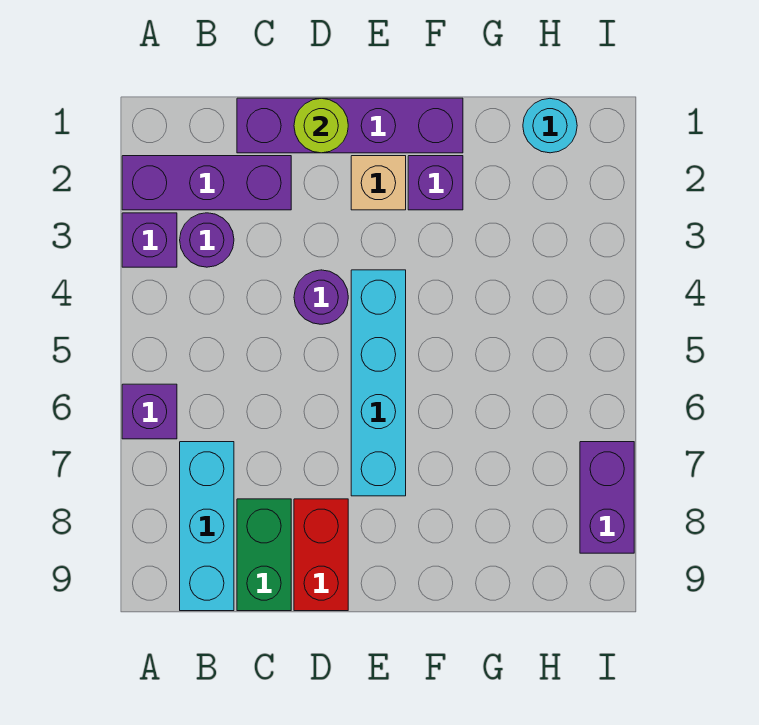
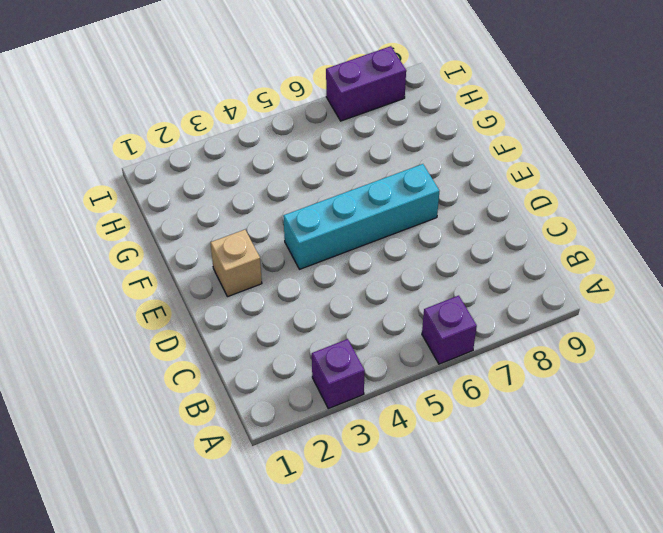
none -> purple brick A2:C2 level 1
none -> purple round brick B3 level 1
none -> cyan brick B7:B9 level 1

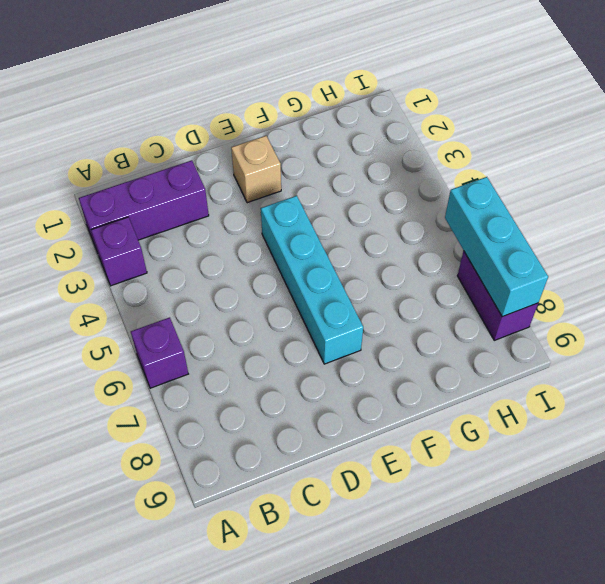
cyan brick I6:I8 level 2 -> cyan brick B7:B9 level 1
none -> purple round brick B3 level 1
none -> purple brick C1:F1 level 1
none -> green brick C8:C9 level 1

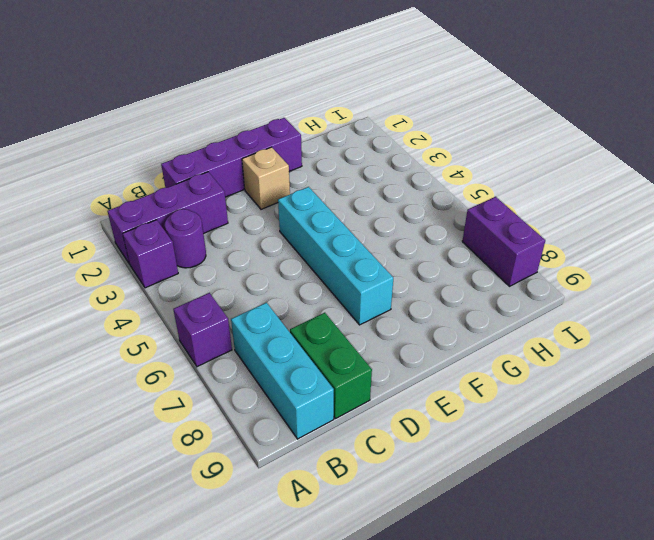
none -> purple round brick D4 level 1
none -> red brick D8:D9 level 1
none -> purple brick F2 level 1

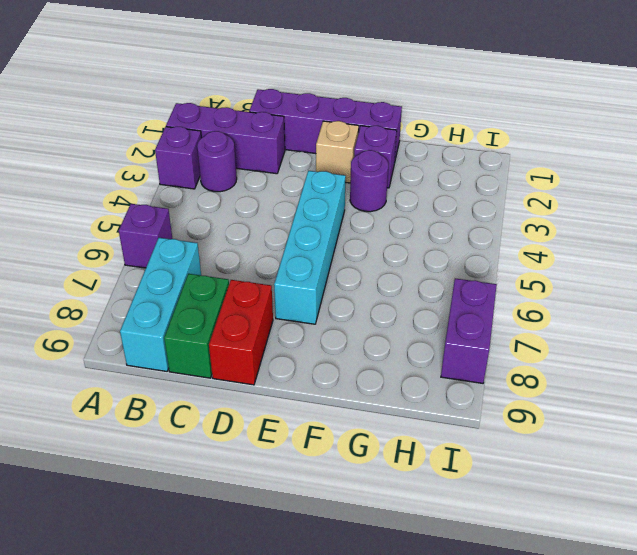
purple round brick F3 level 1 -> purple round brick D4 level 1
none -> cyan round brick H1 level 1
none -> lime round brick D1 level 2

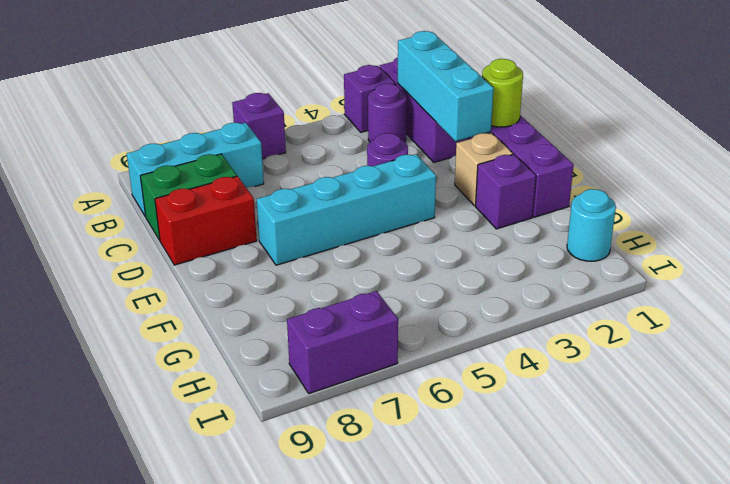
cyan brick B2:D2 level 2 -> none

